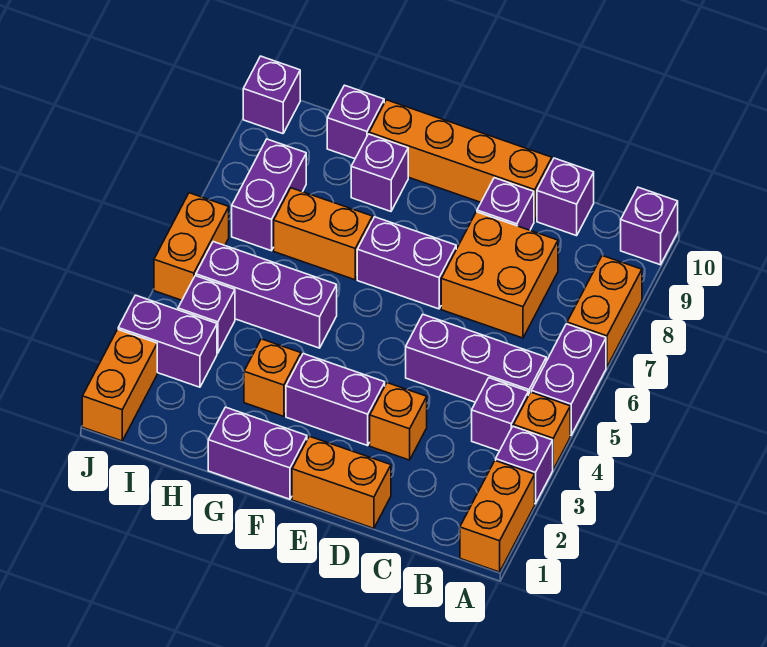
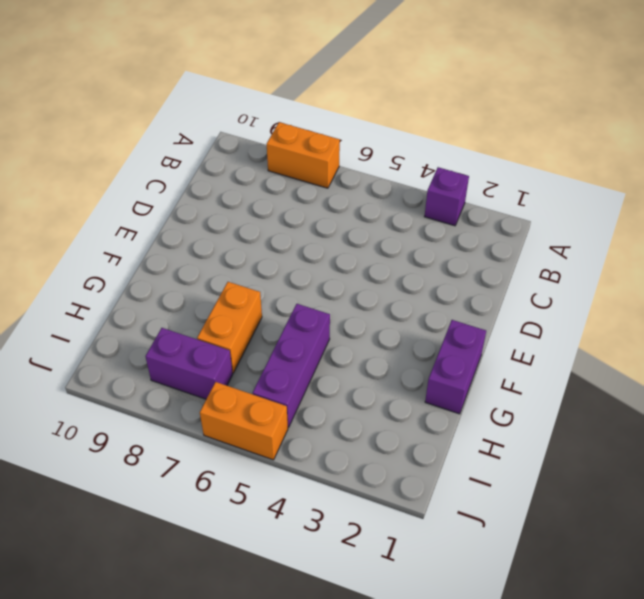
none -> orange brick A1:A2 level 1
none -> orange brick A4 level 1
none -> purple brick A5:A6 level 1

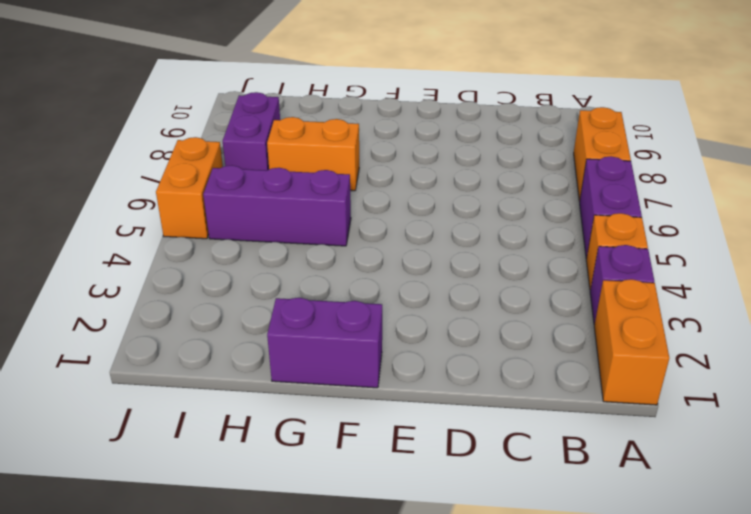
none -> purple brick A10 level 1
none -> purple brick B4 level 1
none -> purple brick B5:D5 level 1

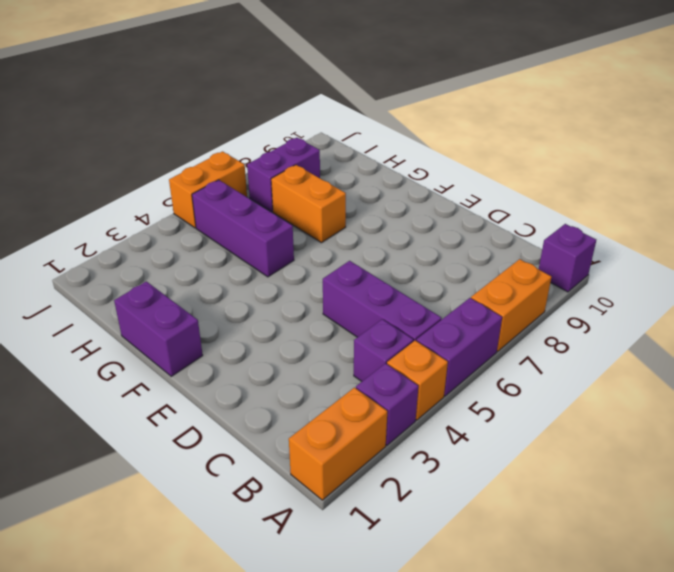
none -> orange brick C7:D8 level 1
none -> purple brick C10 level 1
none -> orange brick D1:E1 level 1

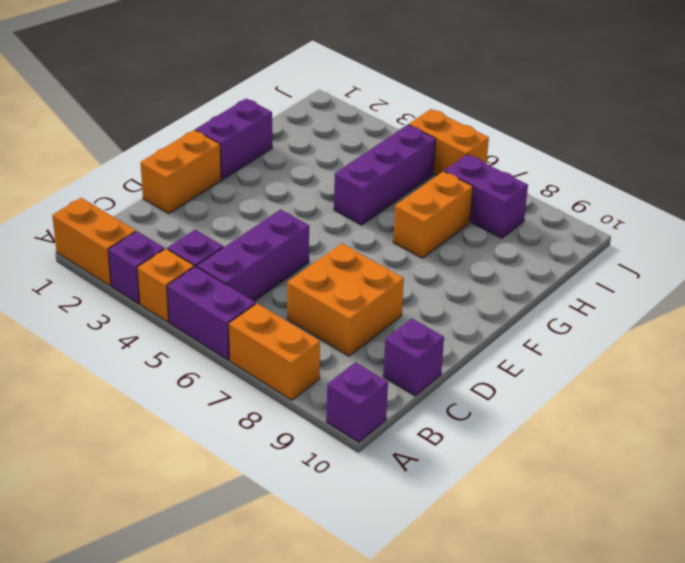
none -> orange brick D3 level 1
none -> purple brick D9 level 1
none -> orange brick D10:G10 level 1

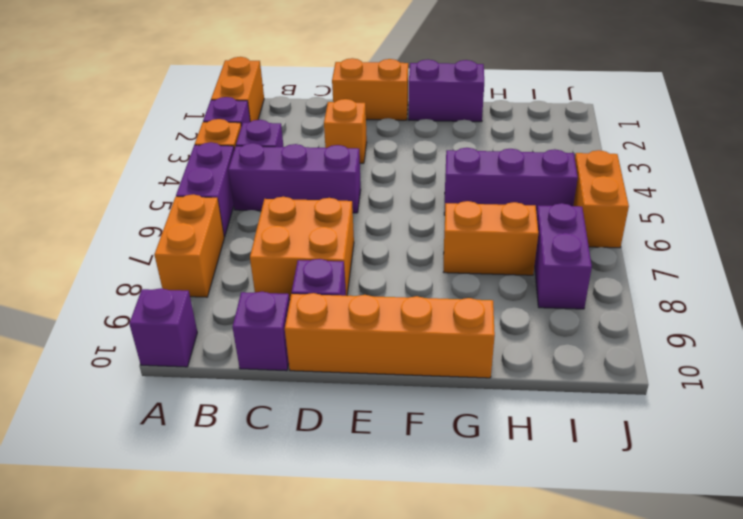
none -> purple brick E3:F3 level 1
none -> purple brick E7:F7 level 1
none -> orange brick G3 level 1

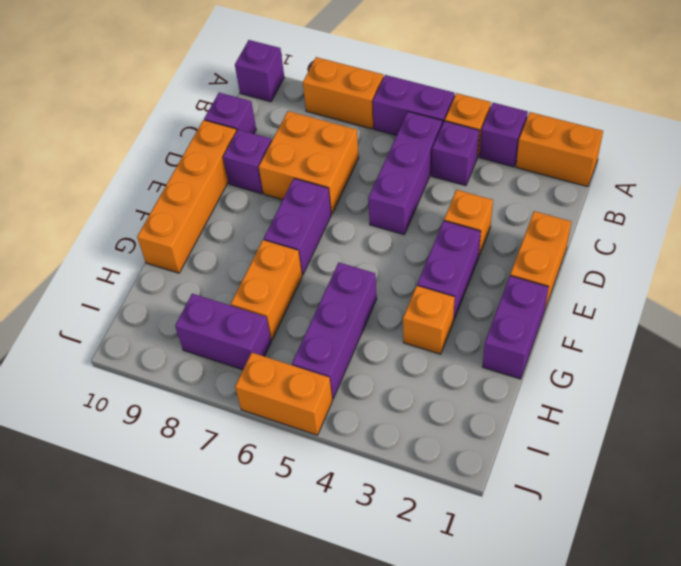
none -> purple brick G9 level 1
none -> purple brick H10 level 1
none -> purple brick I3:J3 level 1

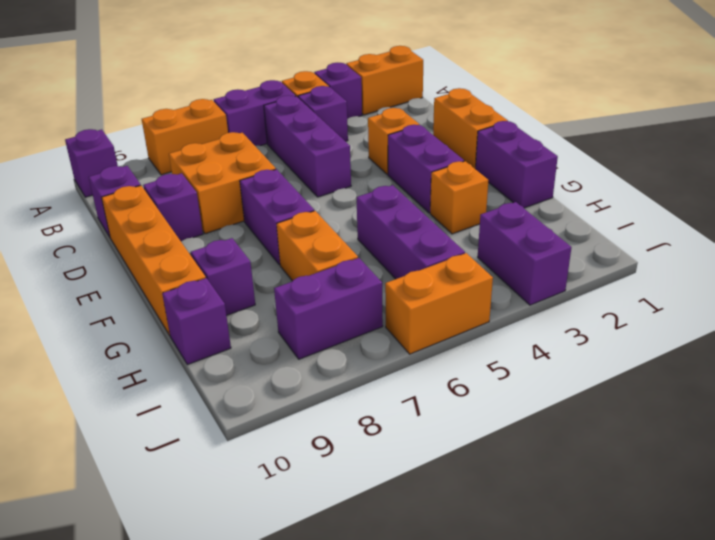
none -> purple brick I4 level 1
none -> orange brick J1:J2 level 1
none -> purple brick J10 level 1

